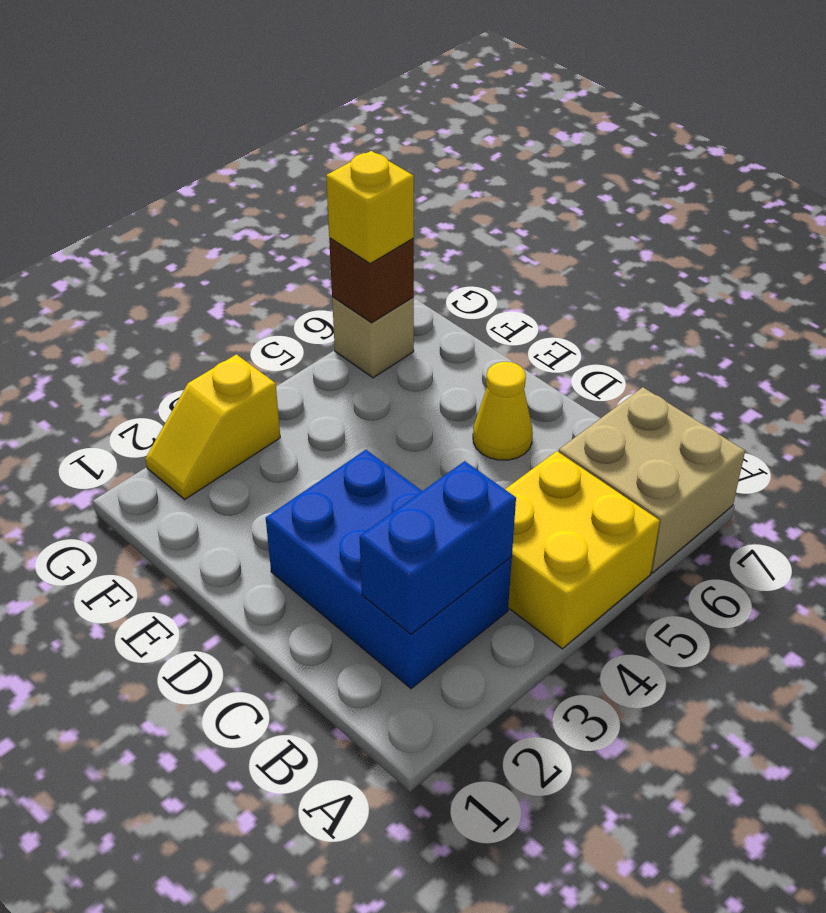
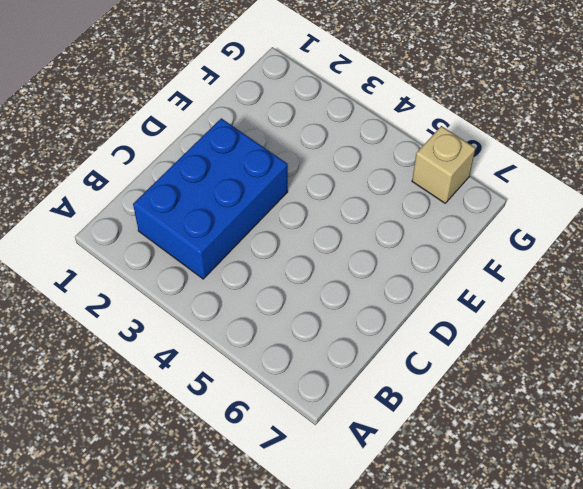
none -> yellow brick A4:B5 level 1
none -> tan brick A6:B7 level 1

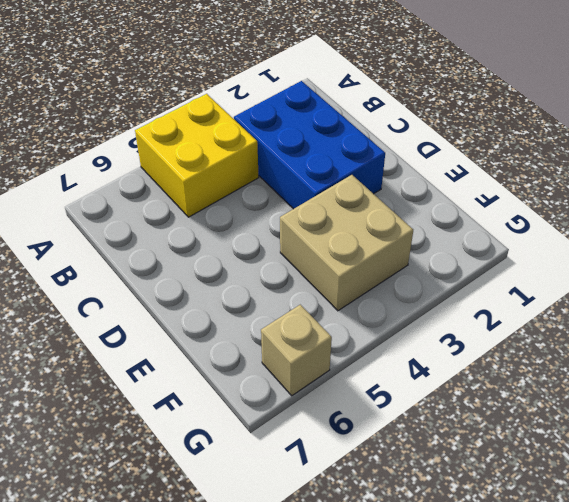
tan brick E3:F4 level 1 -> tan brick A6:B7 level 1
none -> yellow cone D6 level 1
none -> yellow slope G2:G3 level 1 top 3

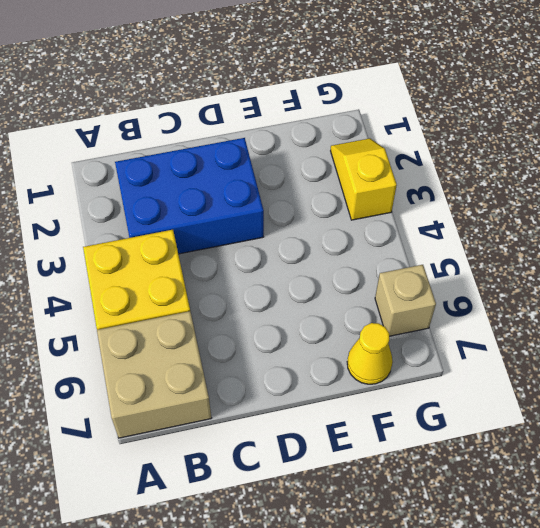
yellow cone F7 level 1 -> yellow cone D6 level 1
none -> blue brick B2:B3 level 2
none -> brown brick G6 level 2

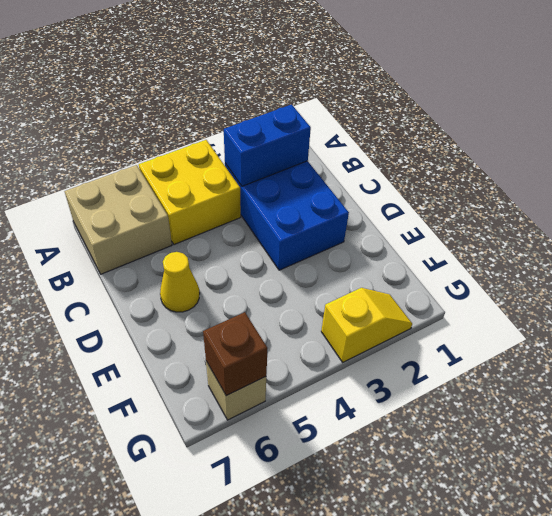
none -> yellow brick G6 level 3

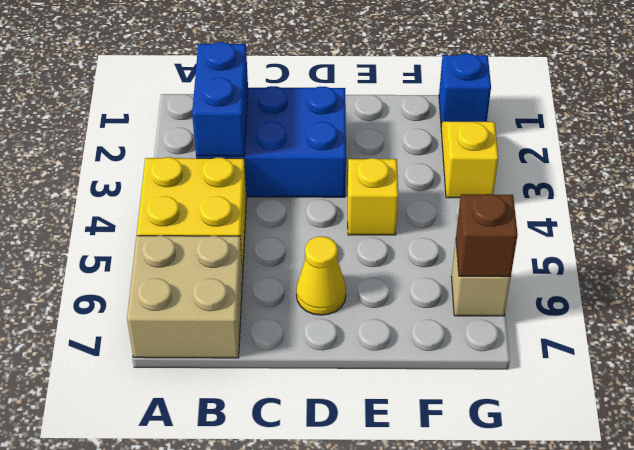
yellow brick E4 level 1 -> yellow brick G6 level 3
blue brick G1 level 1 -> none

